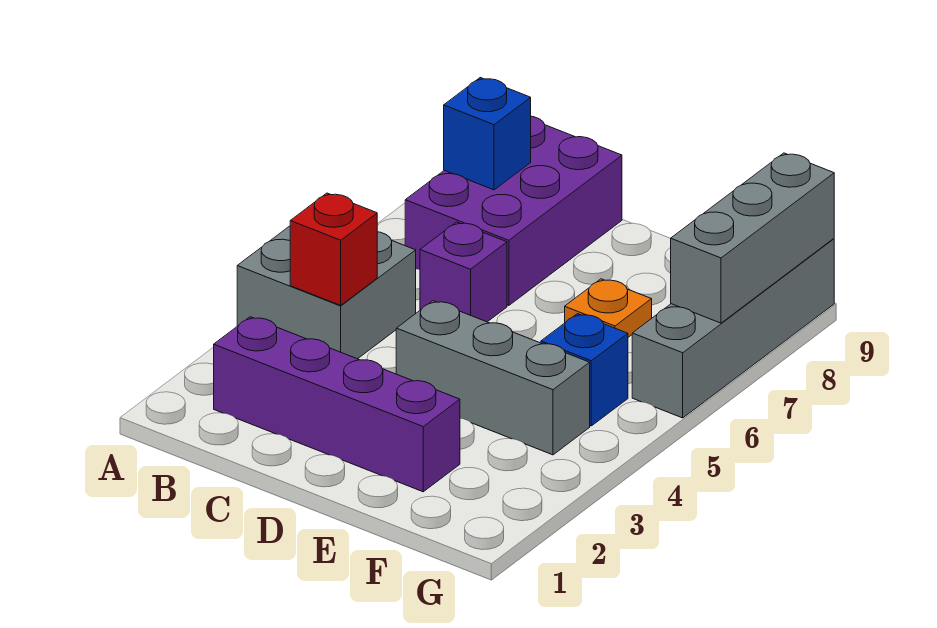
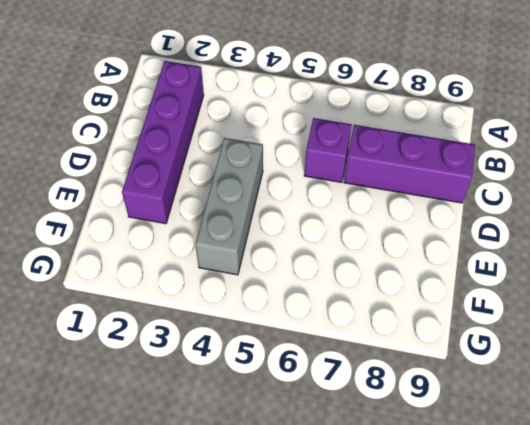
purple brick C7:C9 level 1 -> purple brick B7:C9 level 1
none -> grey brick A4:B5 level 1
none -> orange plate E7 level 1

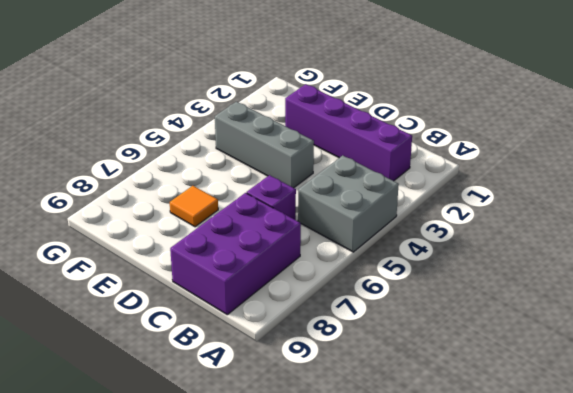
orange tile E7 level 1 -> orange plate E7 level 1
none -> blue brick F5 level 1
none -> grey brick G6:G9 level 1

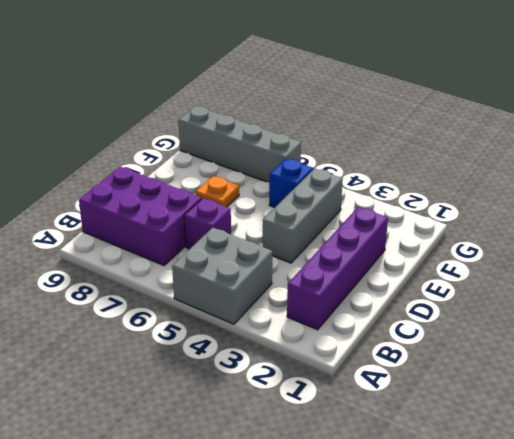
none -> red brick B4 level 2
none -> blue brick B8 level 2

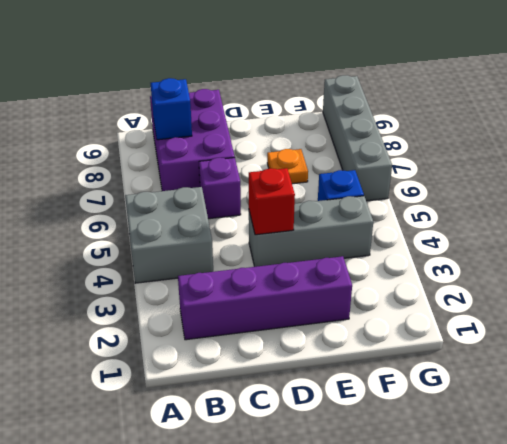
red brick D4 level 2 -> red brick B4 level 2
none -> grey brick G7:G9 level 2

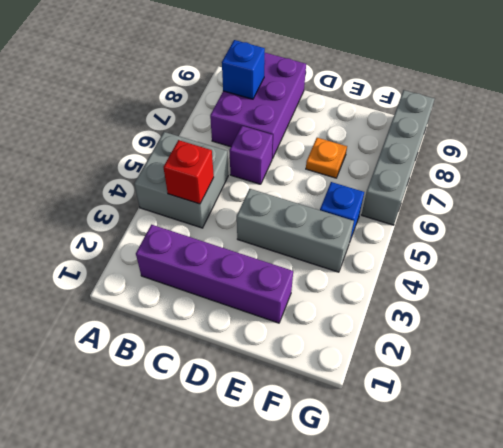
none -> grey brick G7:G9 level 2

